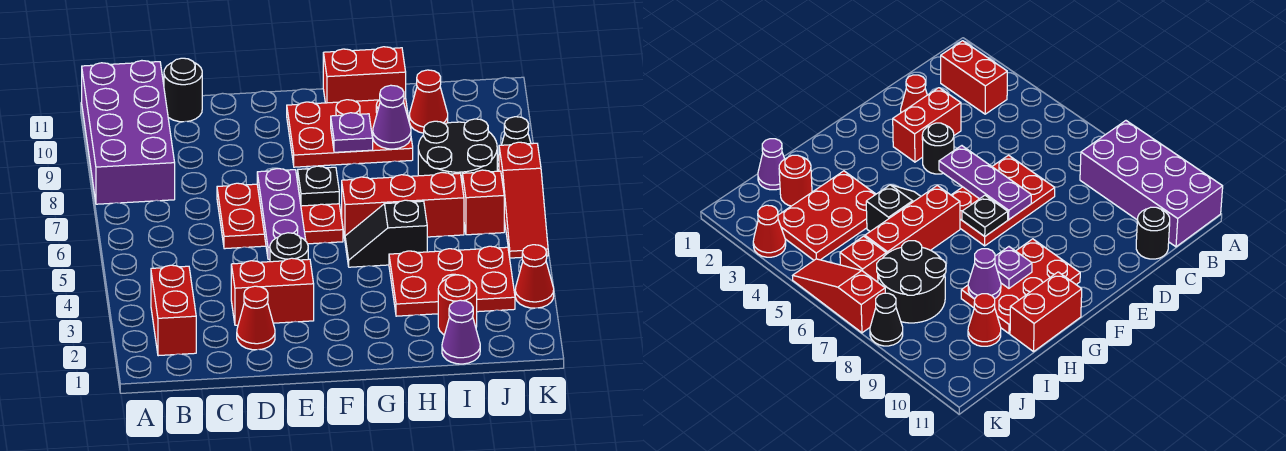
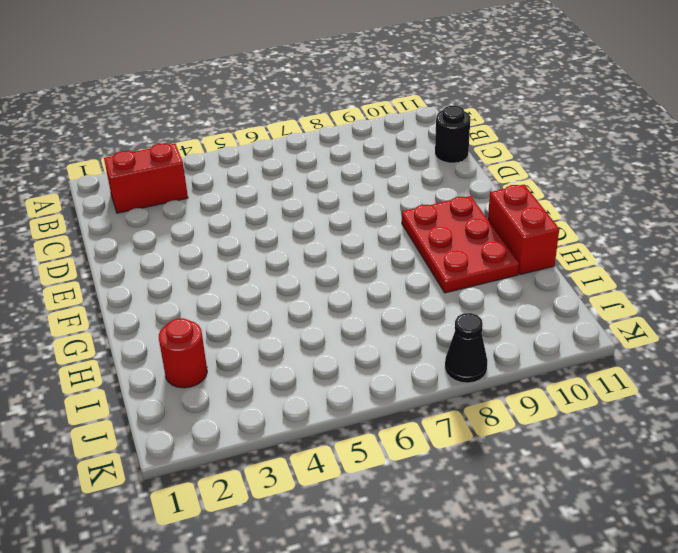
none -> purple brick A8:B11 level 1
none -> red cone D2 level 1
none -> red brick D3:E3 level 1

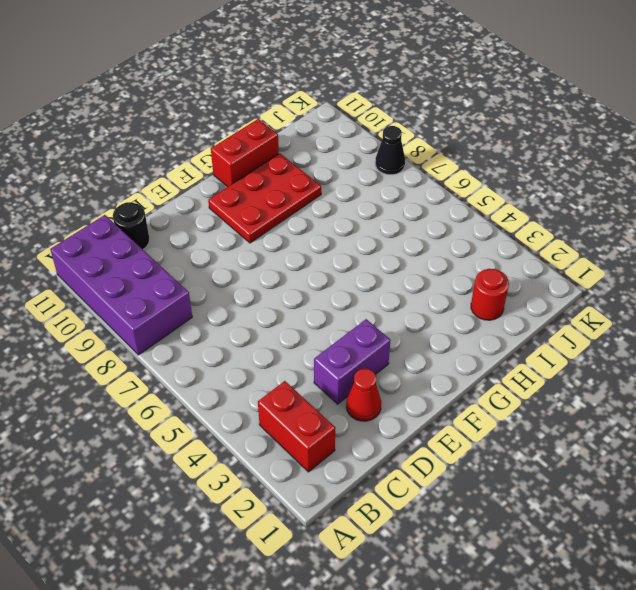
purple brick D3:E3 level 1 -> red brick D3:E3 level 1
none -> red plate D6:F7 level 1
none -> black round brick E4 level 1
none -> black slope G5:H5 level 1 top H

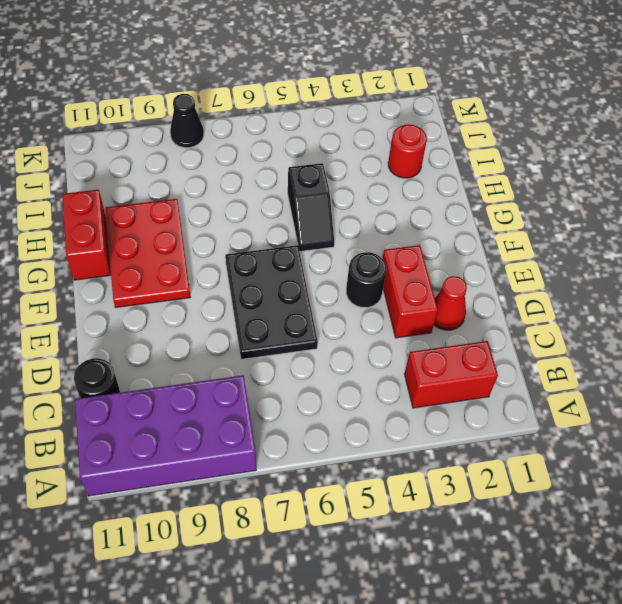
black plate D6:F7 level 1 -> red plate D6:F7 level 1
none -> red brick G6:I6 level 1
none -> red plate H3:J4 level 1
none -> purple cone I1 level 1

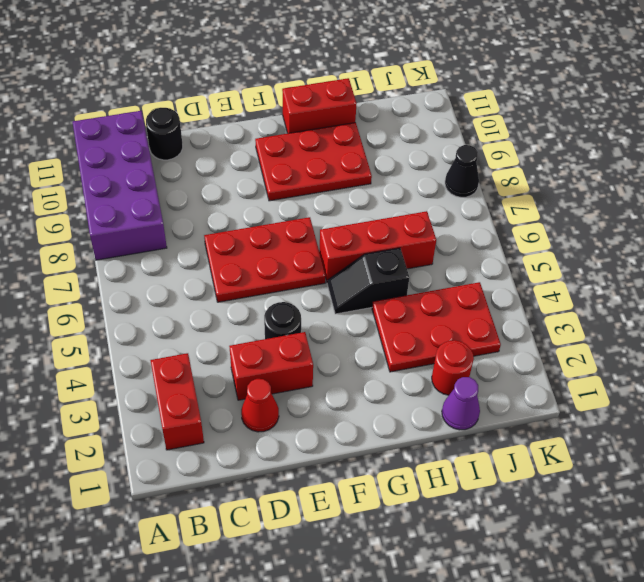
none -> black round brick I7:J8 level 1
none -> red cone I10 level 1
none -> red brick J6 level 1

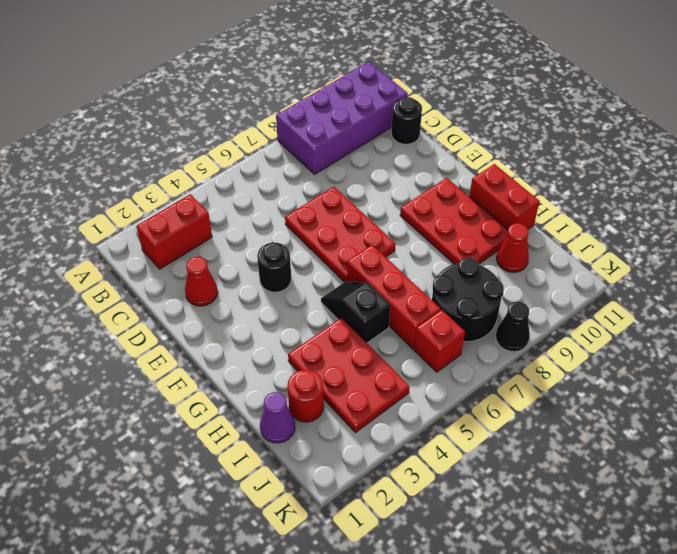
none -> red brick D3:E3 level 1
none -> red cone K3 level 1
none -> red slope K5:K7 level 1 top 7

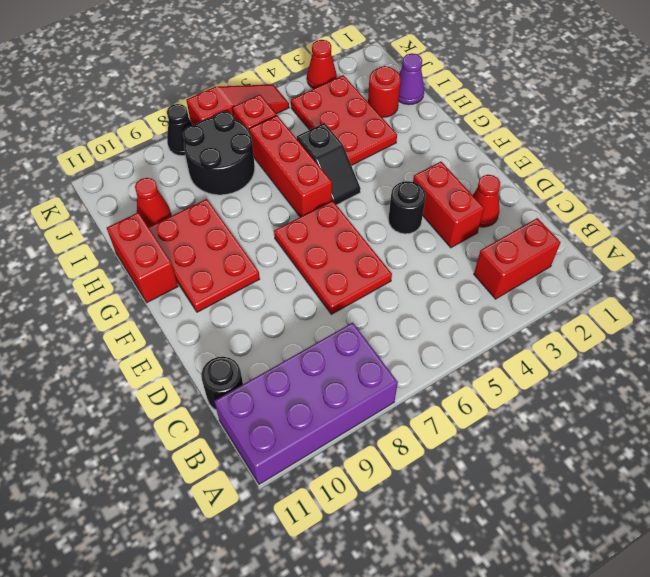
none -> purple plate E5:E7 level 2
none -> black plate F7 level 2
none -> purple plate G9 level 2

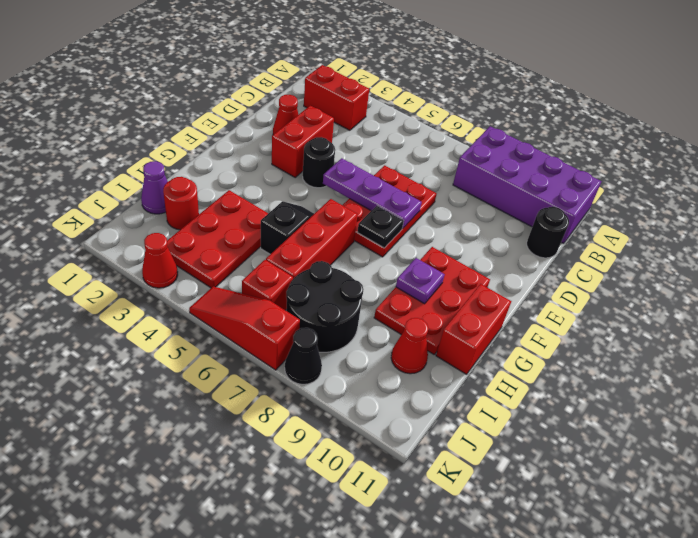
none -> purple cone H9 level 2

